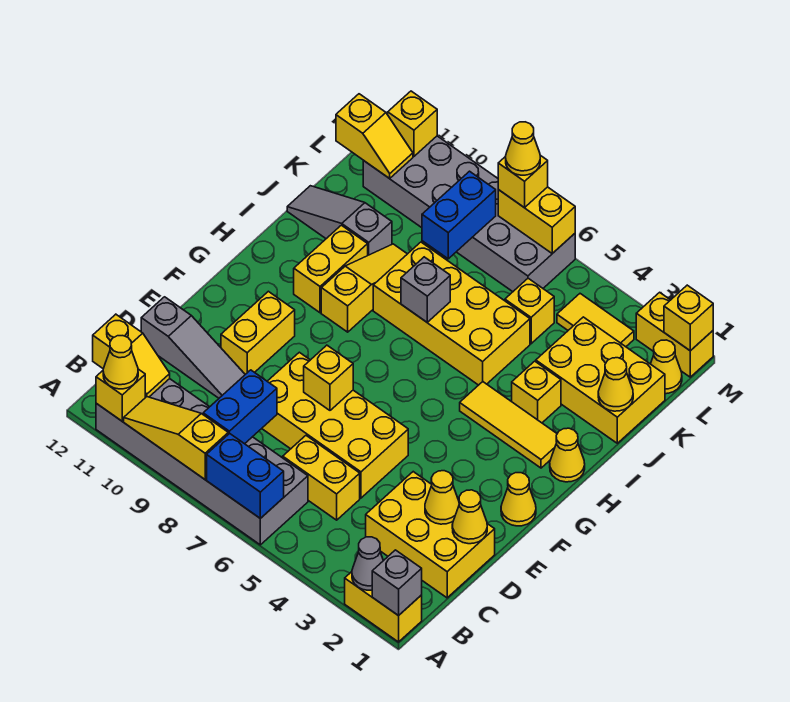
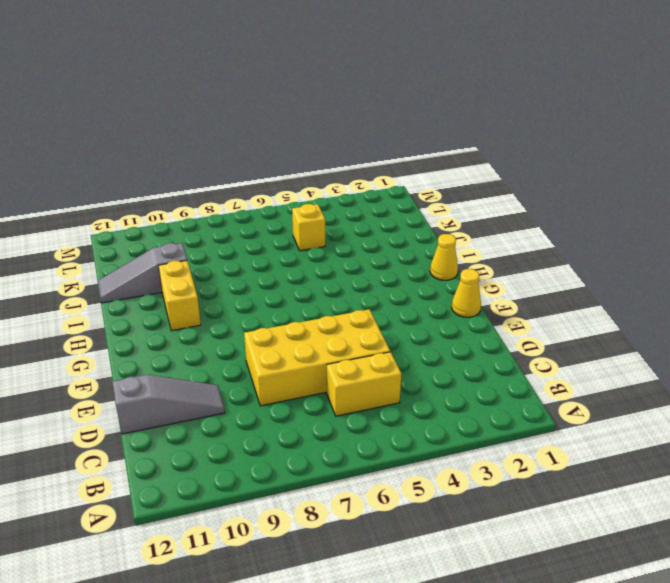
none -> yellow brick A1:A2 level 1
none -> grey brick A6:B11 level 1
none -> yellow brick C1:D3 level 1
none -> yellow brick E10:F10 level 1

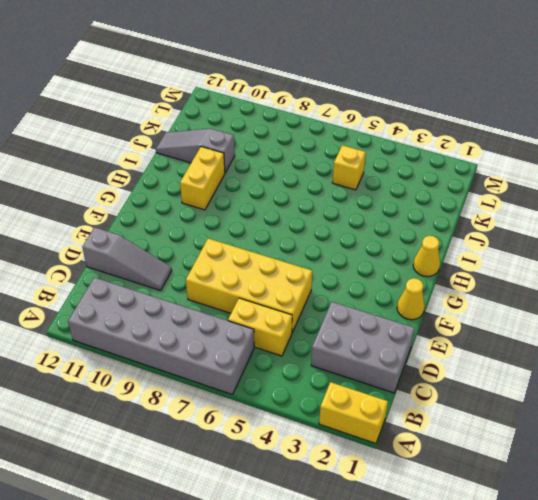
grey brick C1:D3 level 1 -> yellow brick C1:D3 level 1
none -> yellow brick E10:F10 level 1
none -> yellow tile H2:H4 level 1
none -> yellow slope H9:J9 level 1 top H
none -> yellow brick I3 level 1

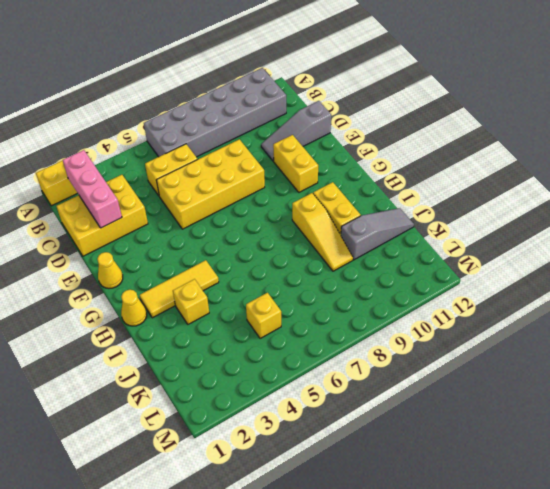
pink brick B2:D2 level 2 -> yellow cone D2 level 2
none -> yellow brick I5:J8 level 1
none -> yellow brick J1:K3 level 1
none -> yellow cone L1 level 1
none -> yellow tile L3:L4 level 1

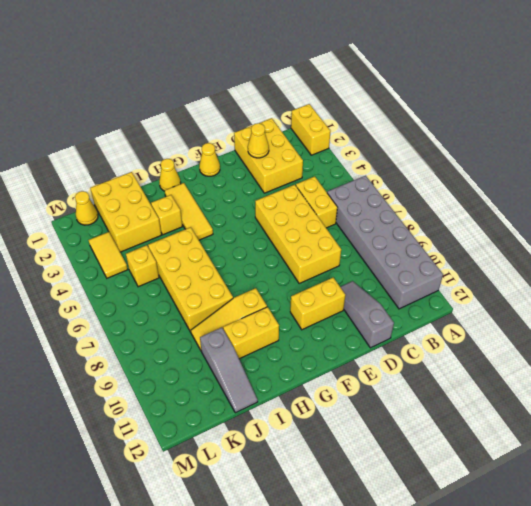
none -> grey brick L6:M11 level 1
none -> yellow brick M1:M2 level 1
none -> grey brick A1 level 2
none -> grey cone A2 level 2

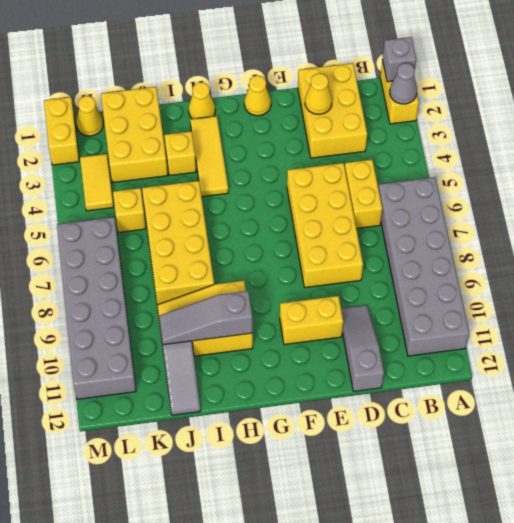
grey slope H10:J10 level 2 top H -> none
none -> blue brick A6:A7 level 2
none -> yellow slope A8:A10 level 2 top 8
none -> yellow brick A11 level 2
none -> blue brick B8:C8 level 2

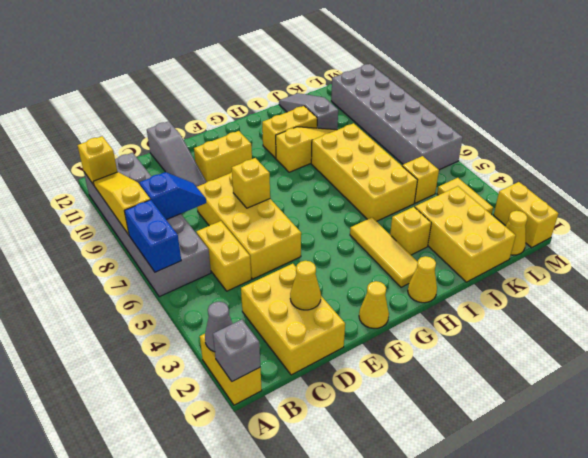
blue slope B8:C8 level 2 top B -> blue brick B8:C8 level 2
none -> yellow slope B11:B12 level 2 top 12
none -> yellow cone D1 level 2
none -> grey brick I7 level 2
none -> yellow cone J1 level 2

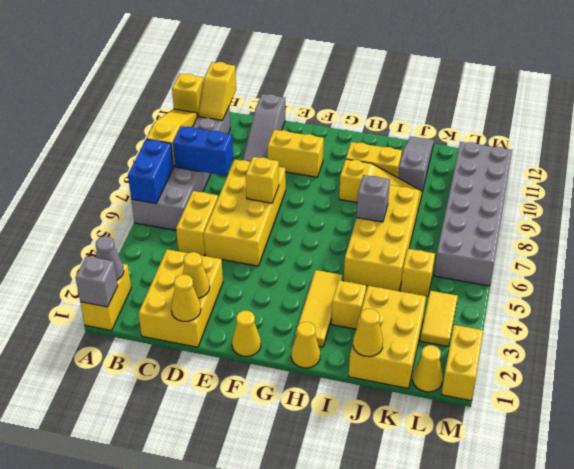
none -> blue brick K8:L8 level 2
none -> yellow slope L11:L12 level 2 top 12
none -> yellow brick M1 level 2
none -> yellow brick M6:M7 level 2

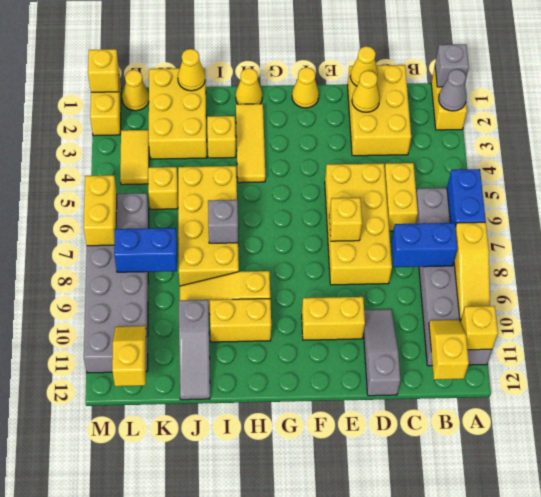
none -> yellow brick M11 level 2
none -> yellow cone A11 level 3
none -> yellow brick M7 level 3
none -> yellow cone M7 level 4

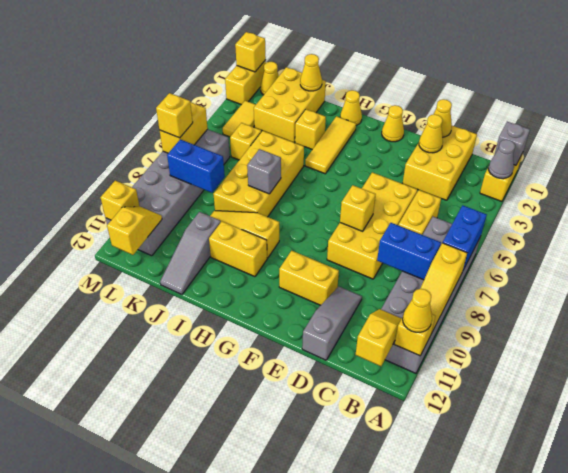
none -> yellow cone M7 level 4

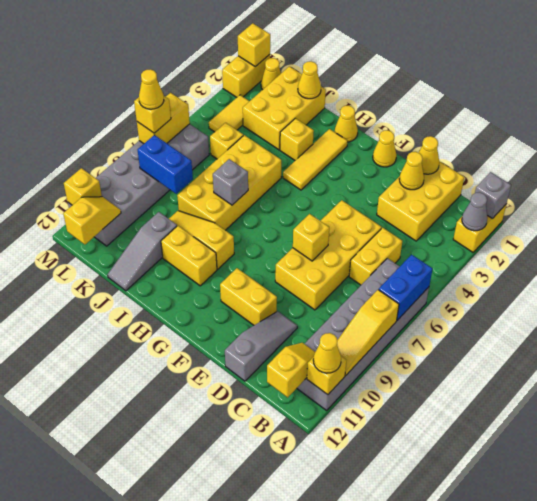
none -> blue brick B8:C8 level 2

